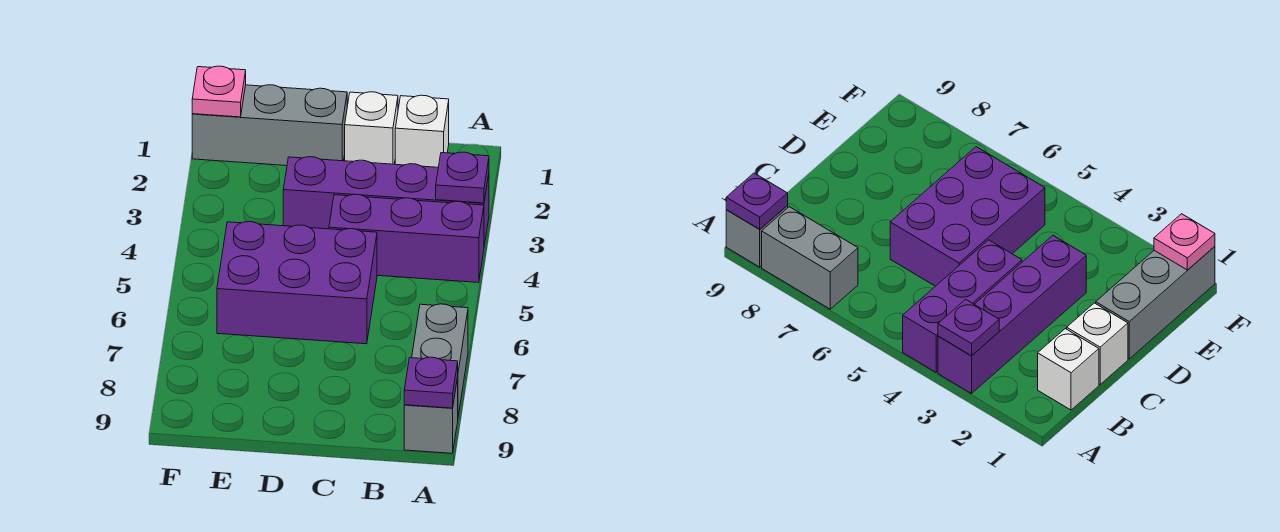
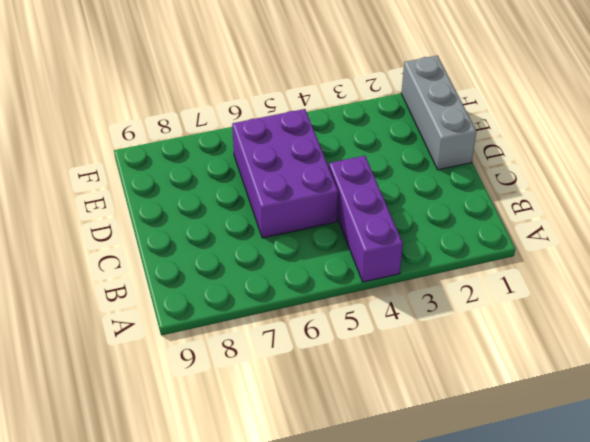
none -> purple brick A3:D3 level 1
none -> grey brick A7:A8 level 1

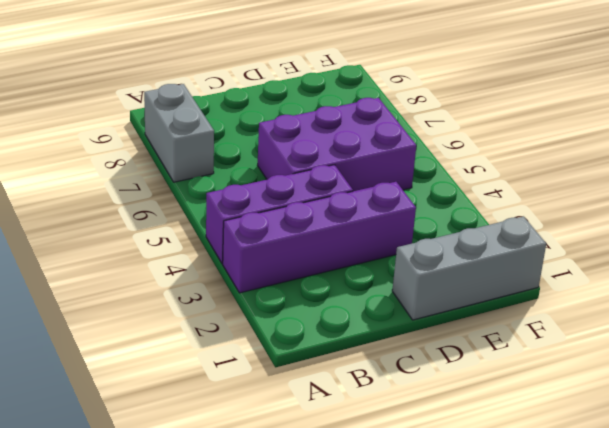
none -> grey brick A9 level 1
none -> white brick B1 level 1

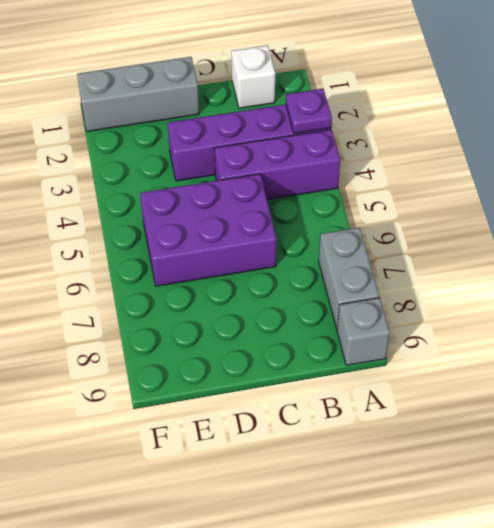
none -> white brick C1 level 1
none -> purple plate A9 level 2

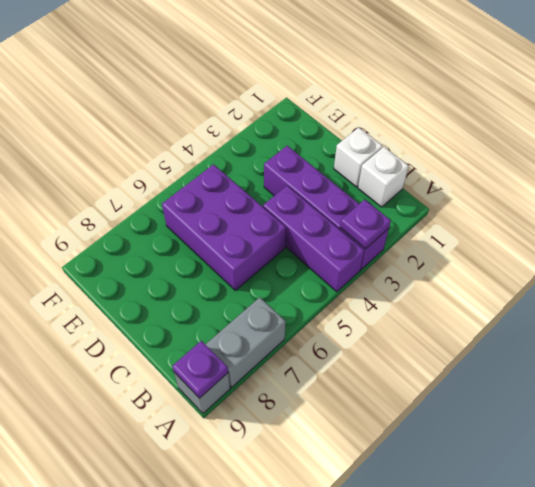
none -> grey brick D1:F1 level 1
none -> pink plate F1 level 2

